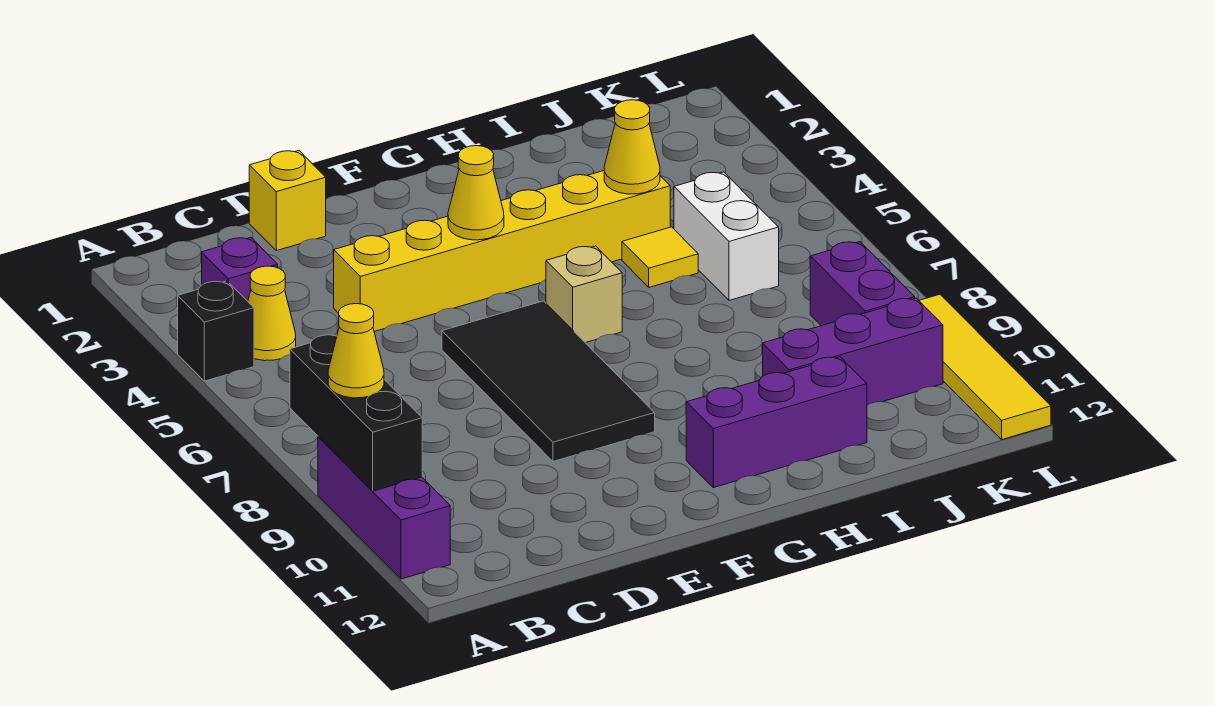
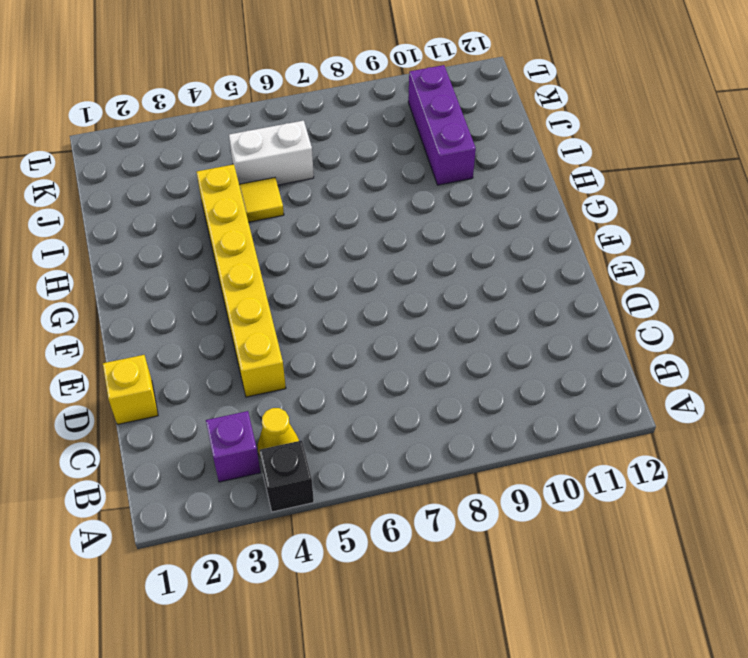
none -> purple brick A9:A11 level 1
none -> black tile E6:F9 level 1
none -> tan brick G6 level 1

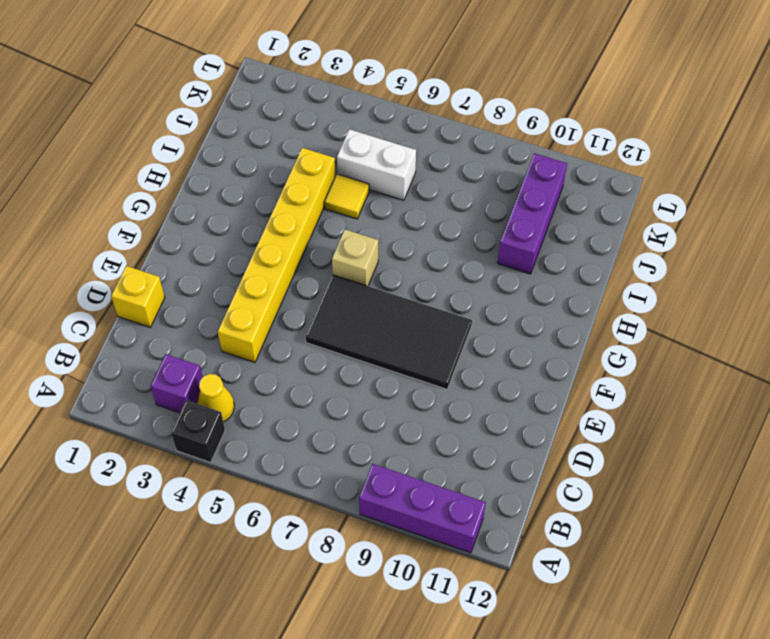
none -> purple brick G11:I11 level 1
none -> purple brick K8:K9 level 1
none -> yellow tile L9:L12 level 1

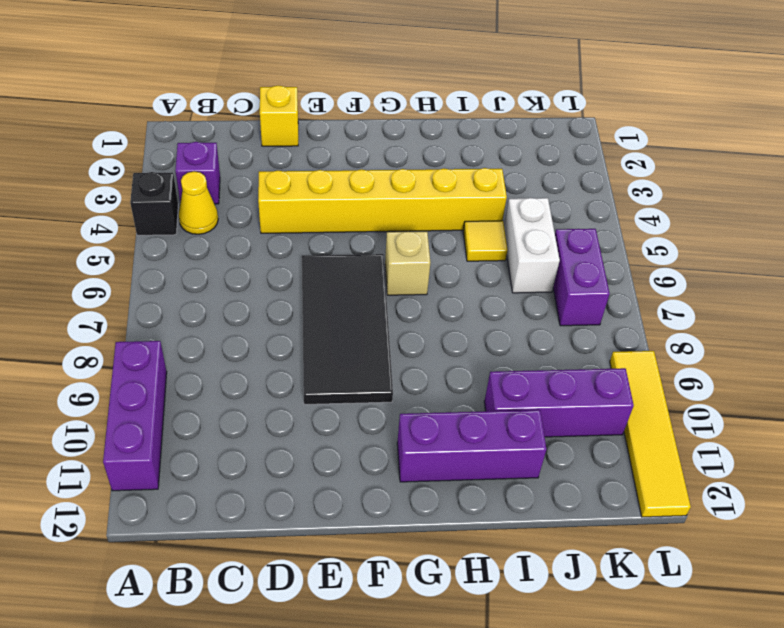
purple brick K6:K7 level 1 -> purple brick K8:K9 level 1
none -> black brick A8:A10 level 2
none -> yellow cone F4 level 2
none -> yellow cone I4 level 2

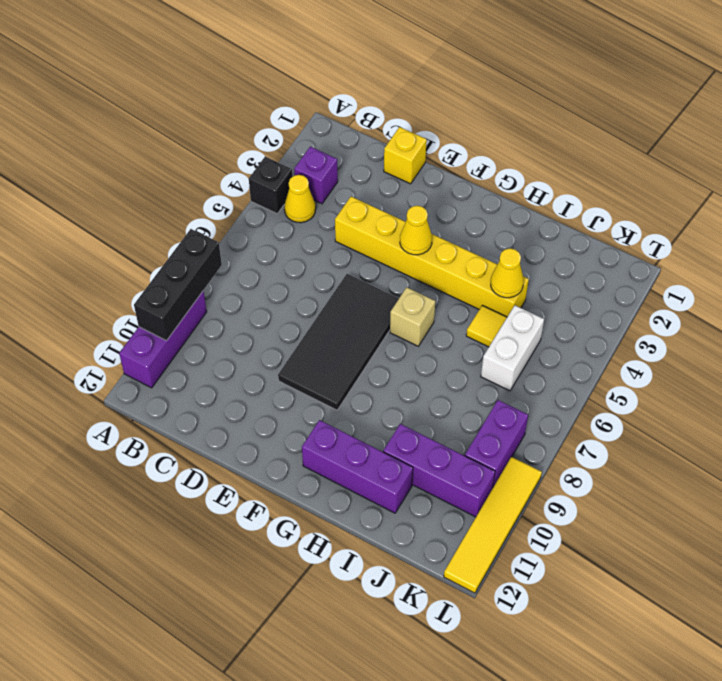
none -> yellow cone A9 level 3

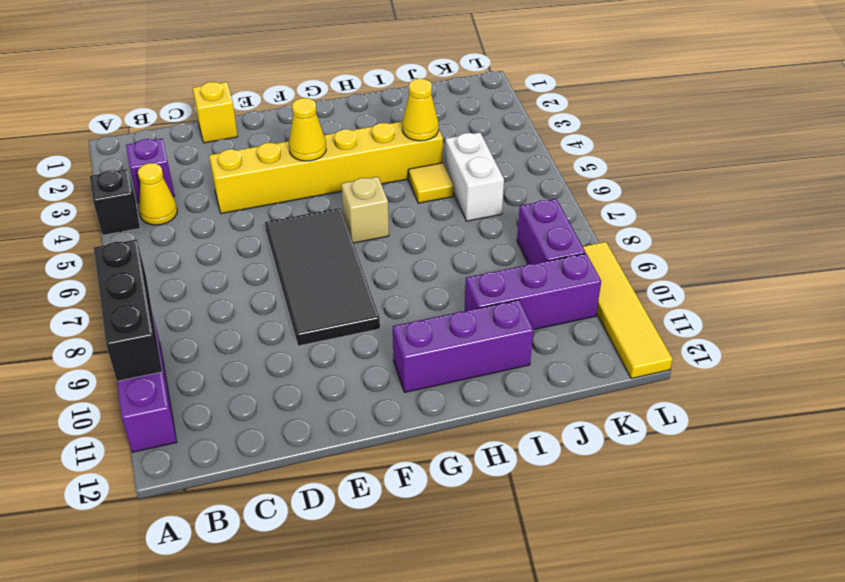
none -> yellow cone A9 level 3

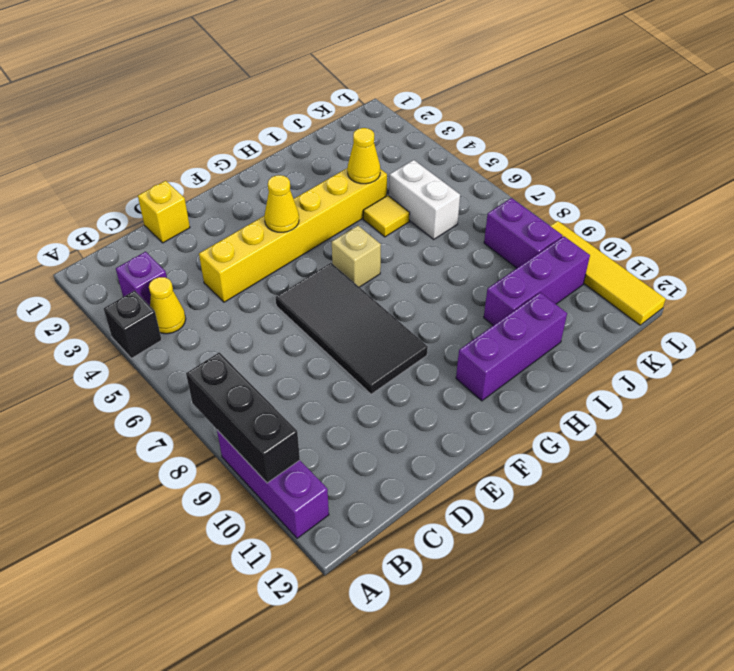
none -> yellow cone A9 level 3

